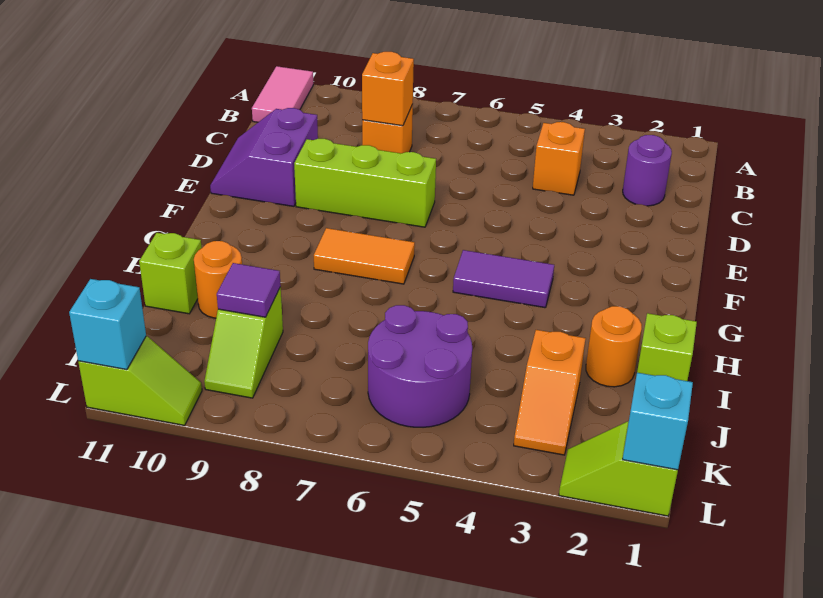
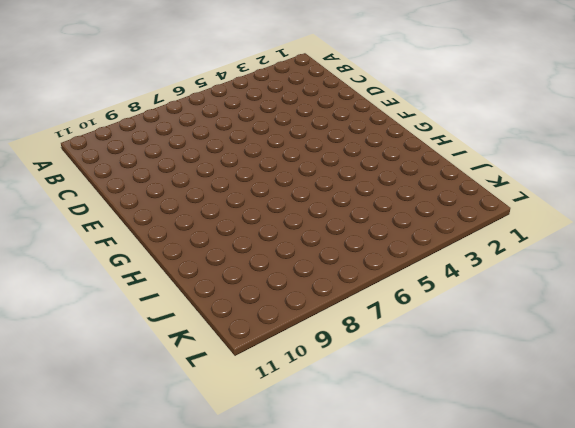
none -> pink tile A11:B11 level 1
none -> purple round brick C2 level 1
none -> orange brick C4 level 1

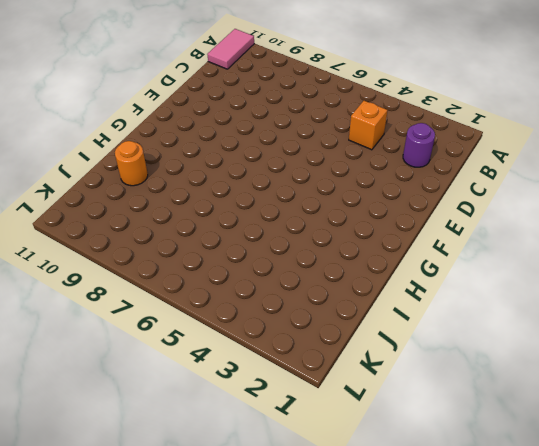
none -> orange brick C8 level 1
none -> purple slope D10:E11 level 1 top 10
none -> lime brick E7:E9 level 1

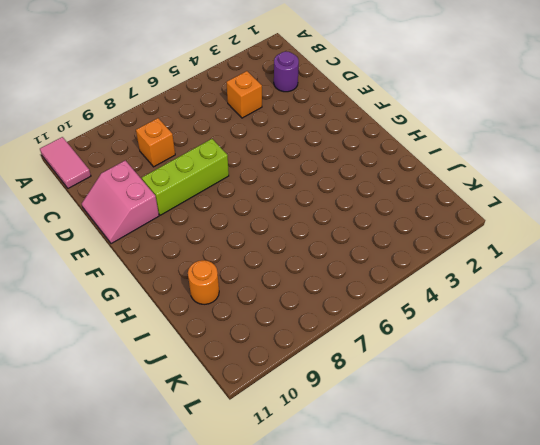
pink slope D10:E11 level 1 top 10 -> purple slope D10:E11 level 1 top 10
none -> purple tile G4:G5 level 1
none -> orange tile G7:G8 level 1
none -> lime brick I1 level 1

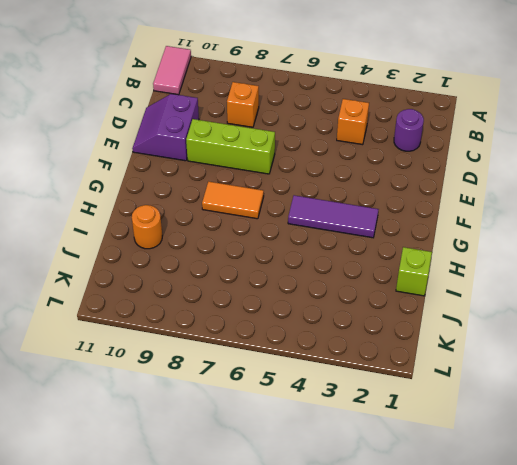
purple tile G3:G5 level 1 -> purple tile G4:G5 level 1
none -> orange round brick I2 level 1
none -> lime brick I11 level 1
none -> orange slope J3:K3 level 1 top J

